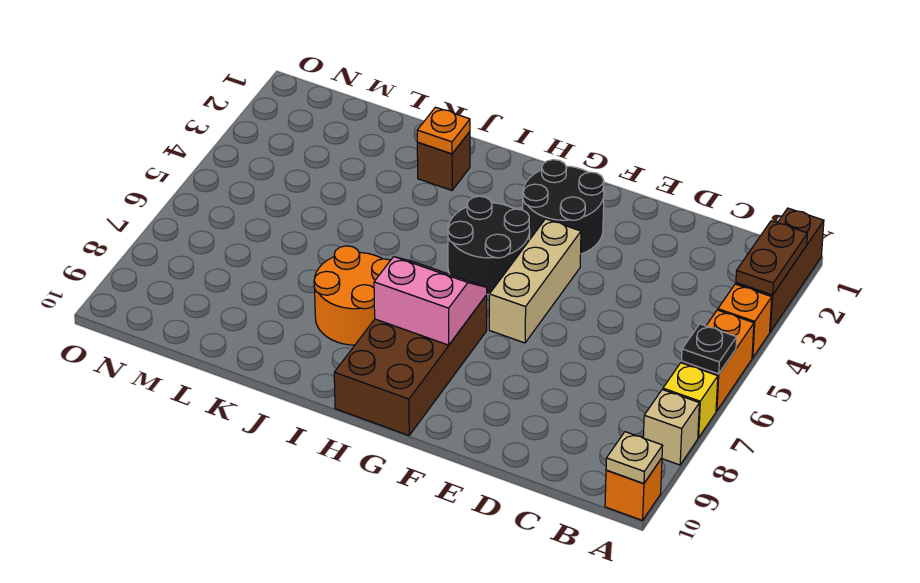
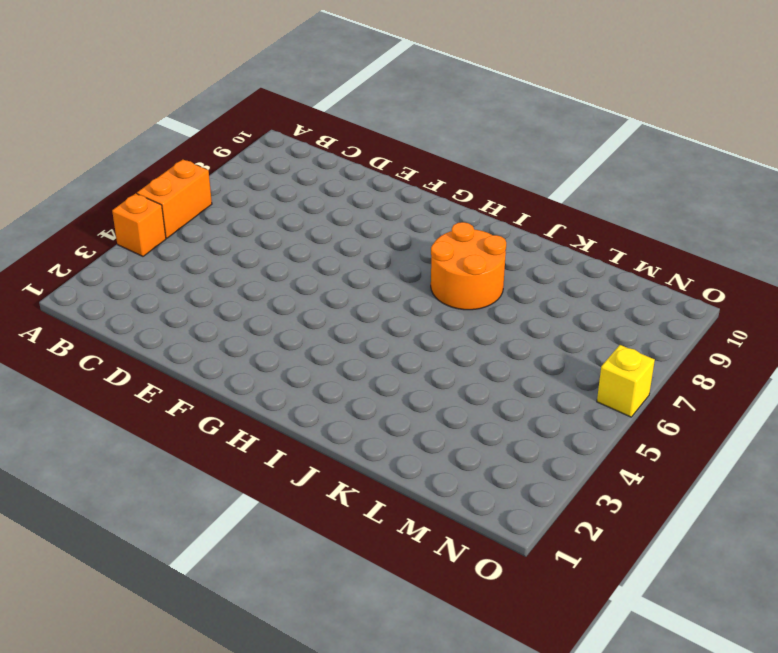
yellow brick O6 level 1 -> yellow brick A7 level 1
none -> brown brick A1:A3 level 1
none -> tan brick A8 level 1
none -> orange brick A10 level 1

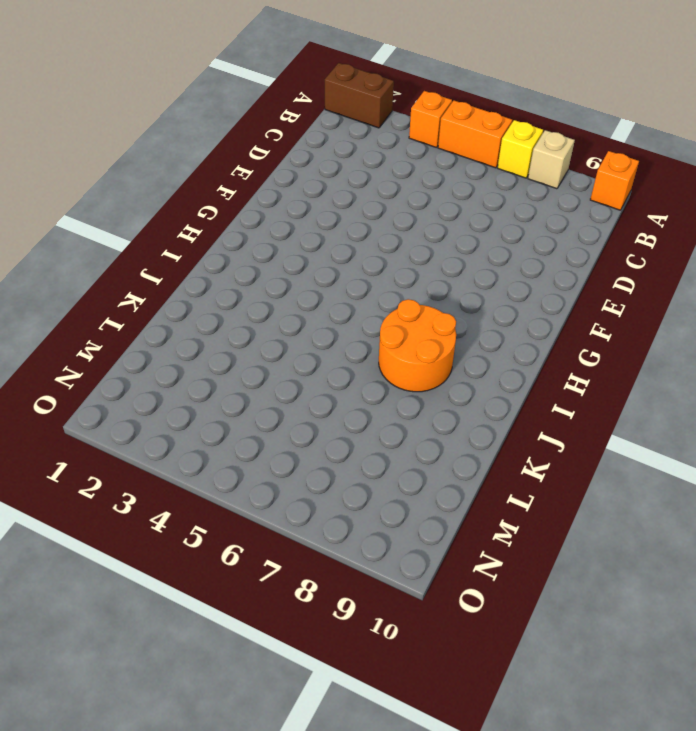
brown brick A1:A2 level 1 -> brown brick A1:A3 level 1
none -> black round brick F2:G3 level 1
none -> tan brick F4:F6 level 1
none -> black round brick G4:H5 level 1

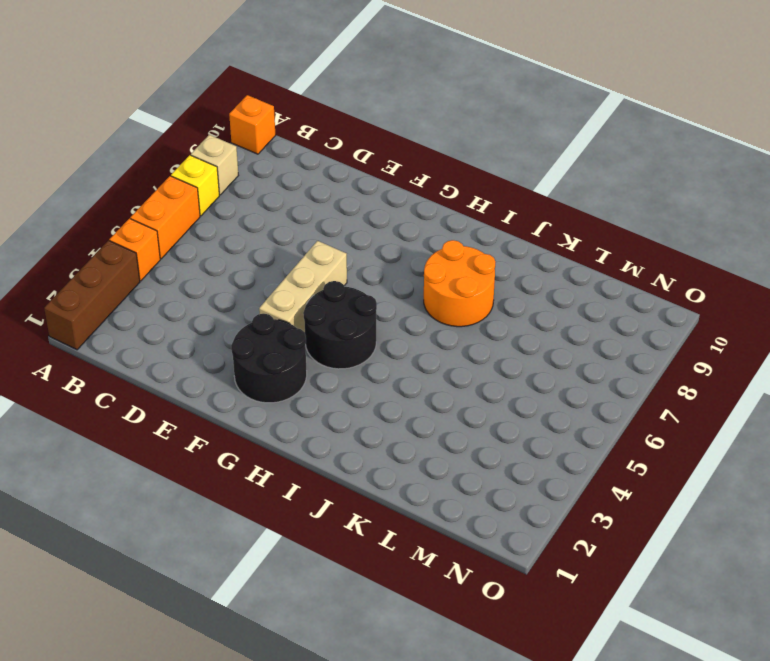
none -> brown brick G7:H10 level 1
none -> brown brick J2 level 1
none -> brown plate A2:A3 level 2

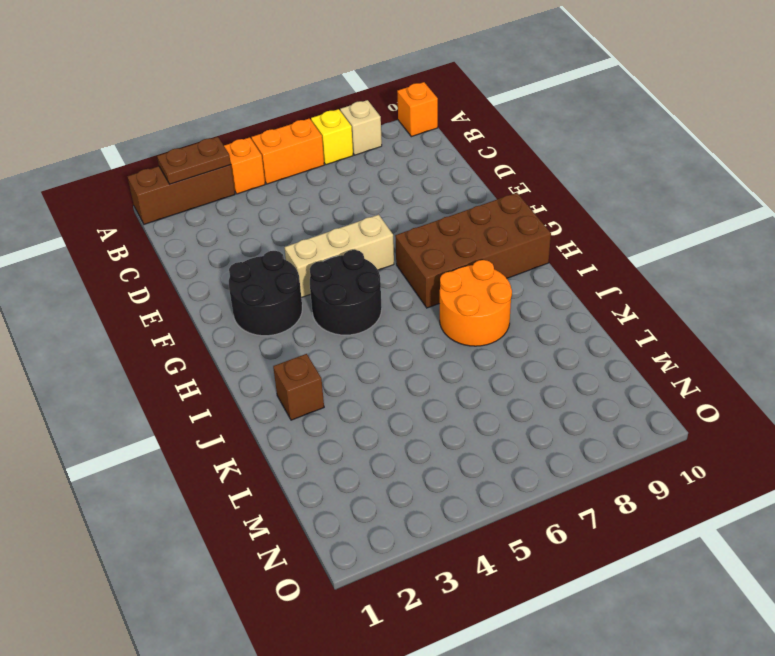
none -> black plate A6 level 2
none -> tan plate A10 level 2
none -> pink slope G7:H8 level 2 top 8

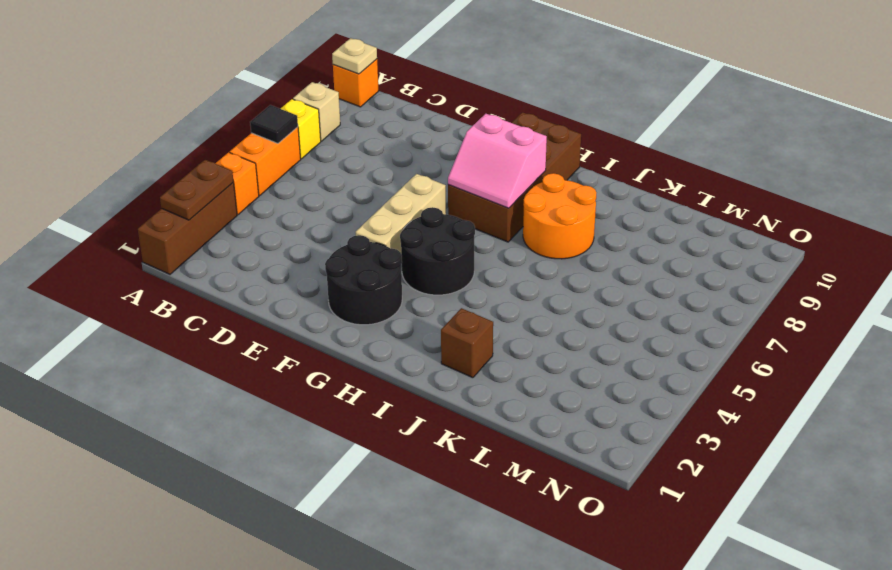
black tile A6 level 2 -> black plate A6 level 2
none -> orange plate J2 level 2

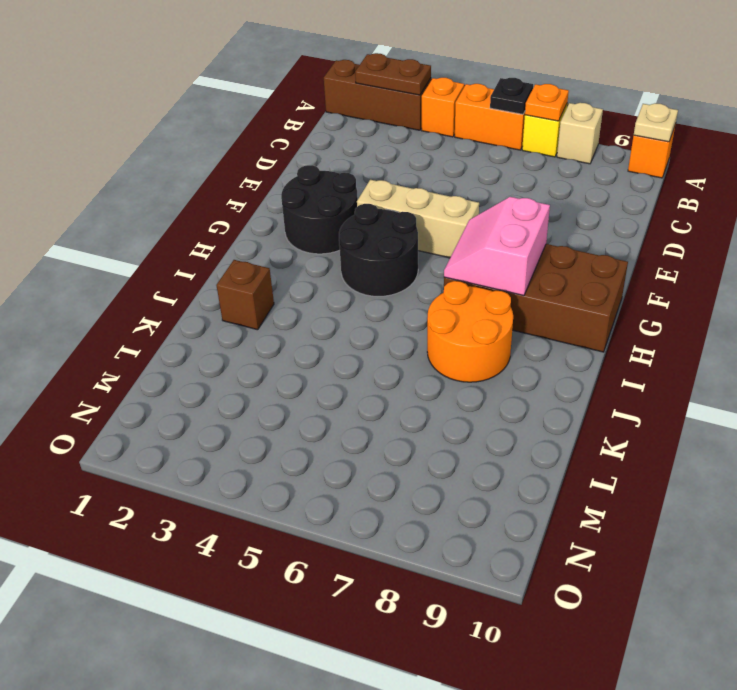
orange plate A7 level 2 -> orange plate J2 level 2

